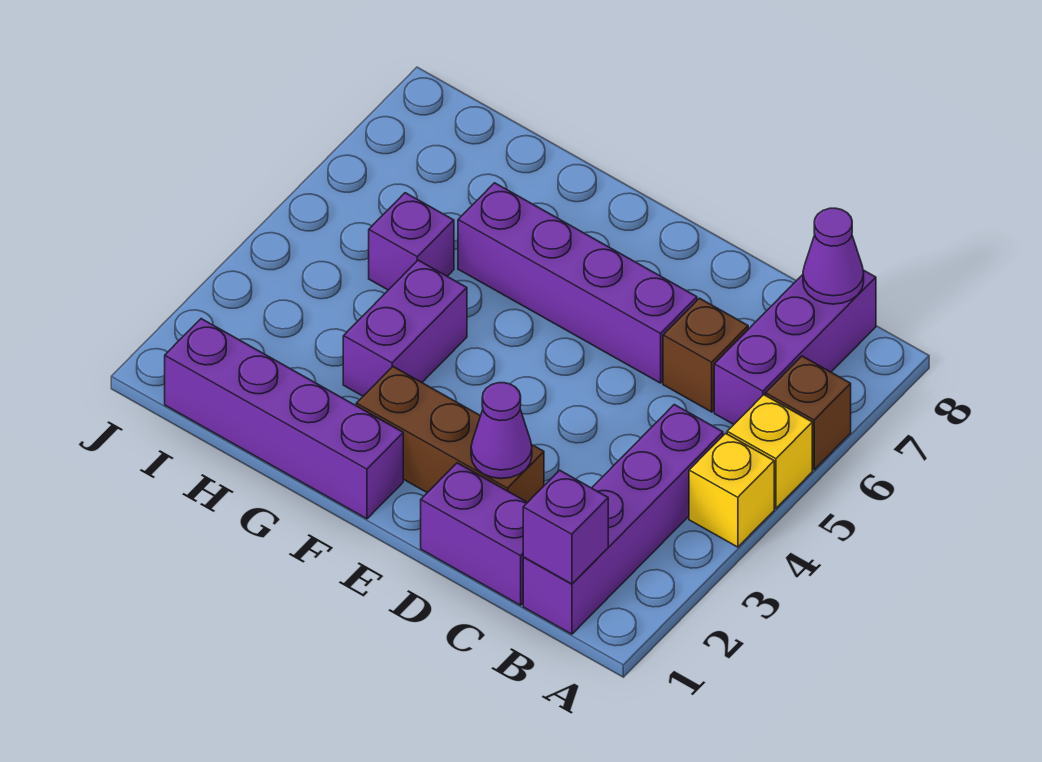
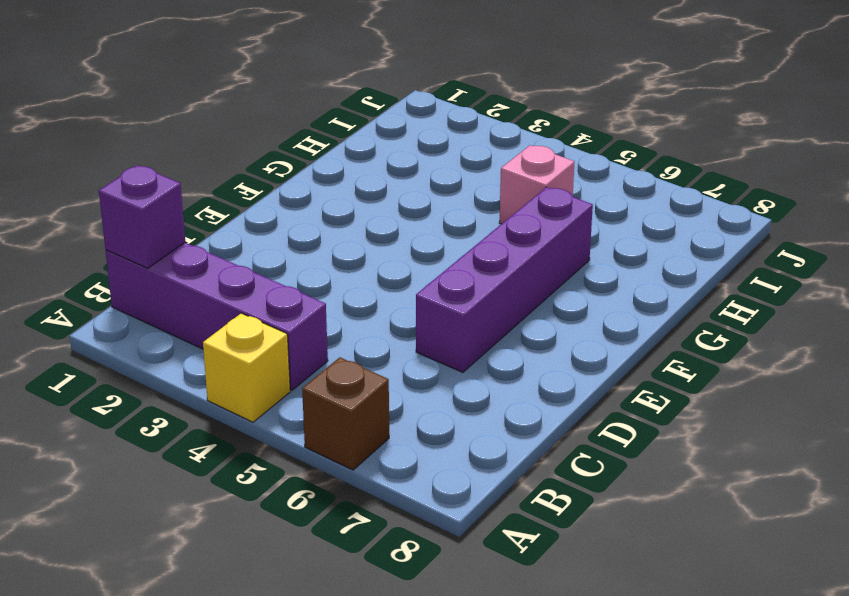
pink brick H5 level 1 -> purple brick H5 level 1
none -> yellow brick A5 level 1
none -> purple brick B6:B8 level 1
none -> purple brick C1:D1 level 1

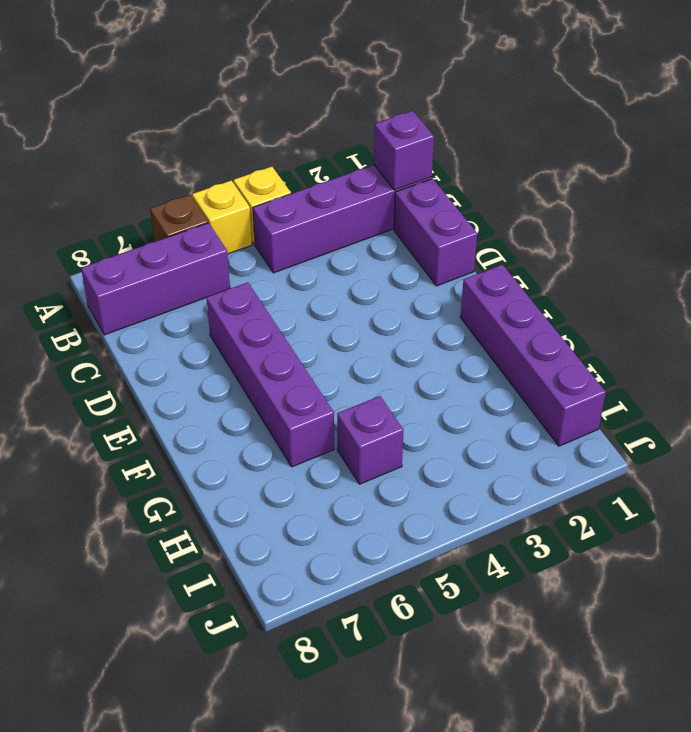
none -> brown brick C6 level 1
none -> brown brick D2:F2 level 1
none -> purple brick G3:G4 level 1

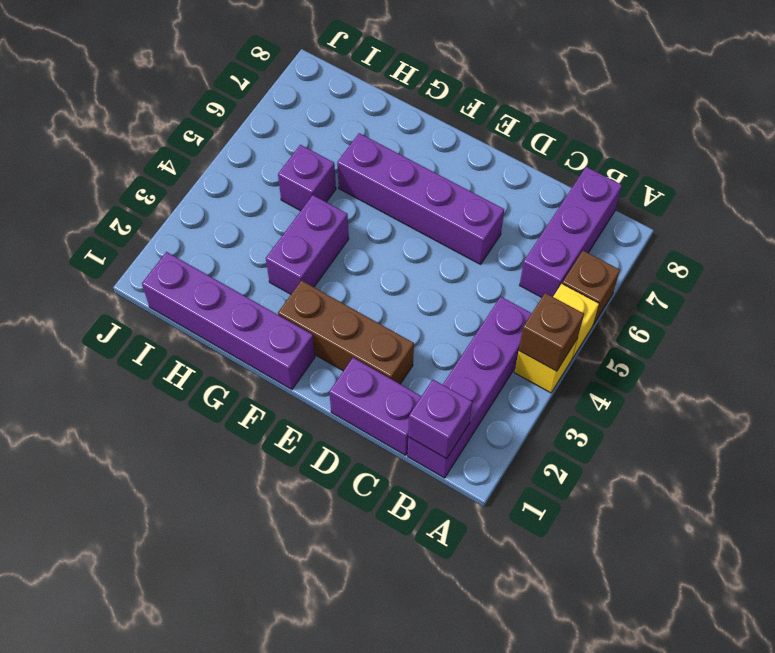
brown brick A4 level 2 -> brown brick C6 level 1
none -> purple cone B8 level 2
none -> purple cone D2 level 2

